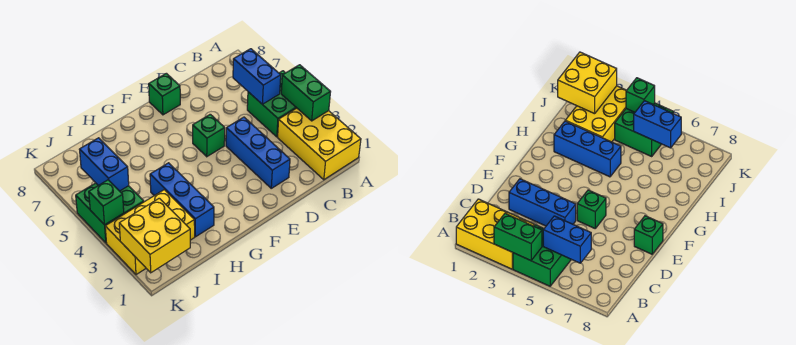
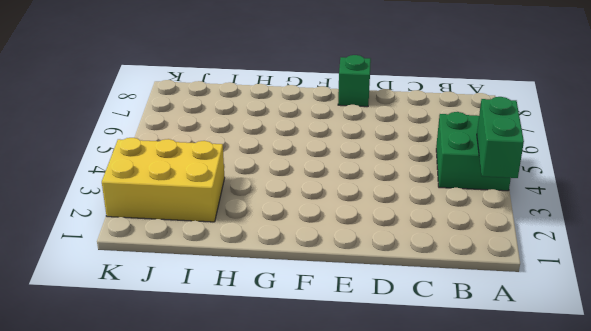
none -> yellow brick A1:B3 level 1
none -> blue brick D2:D4 level 1
none -> green brick E5 level 1

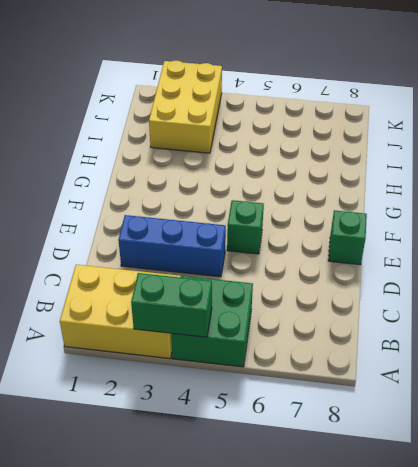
none -> blue brick H2:H4 level 1
none -> green brick J4:K5 level 1
none -> blue brick B5:B6 level 2

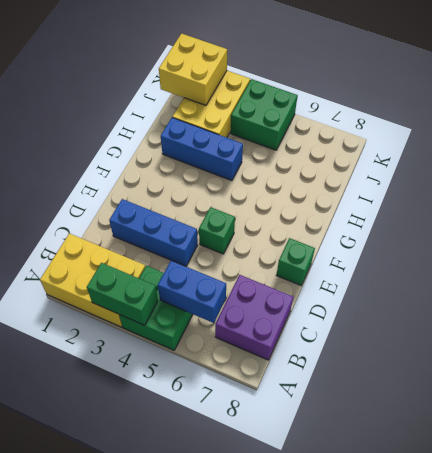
purple brick B7:C8 level 1 -> none
none -> blue brick J5:J6 level 2
none -> green brick K4 level 2

